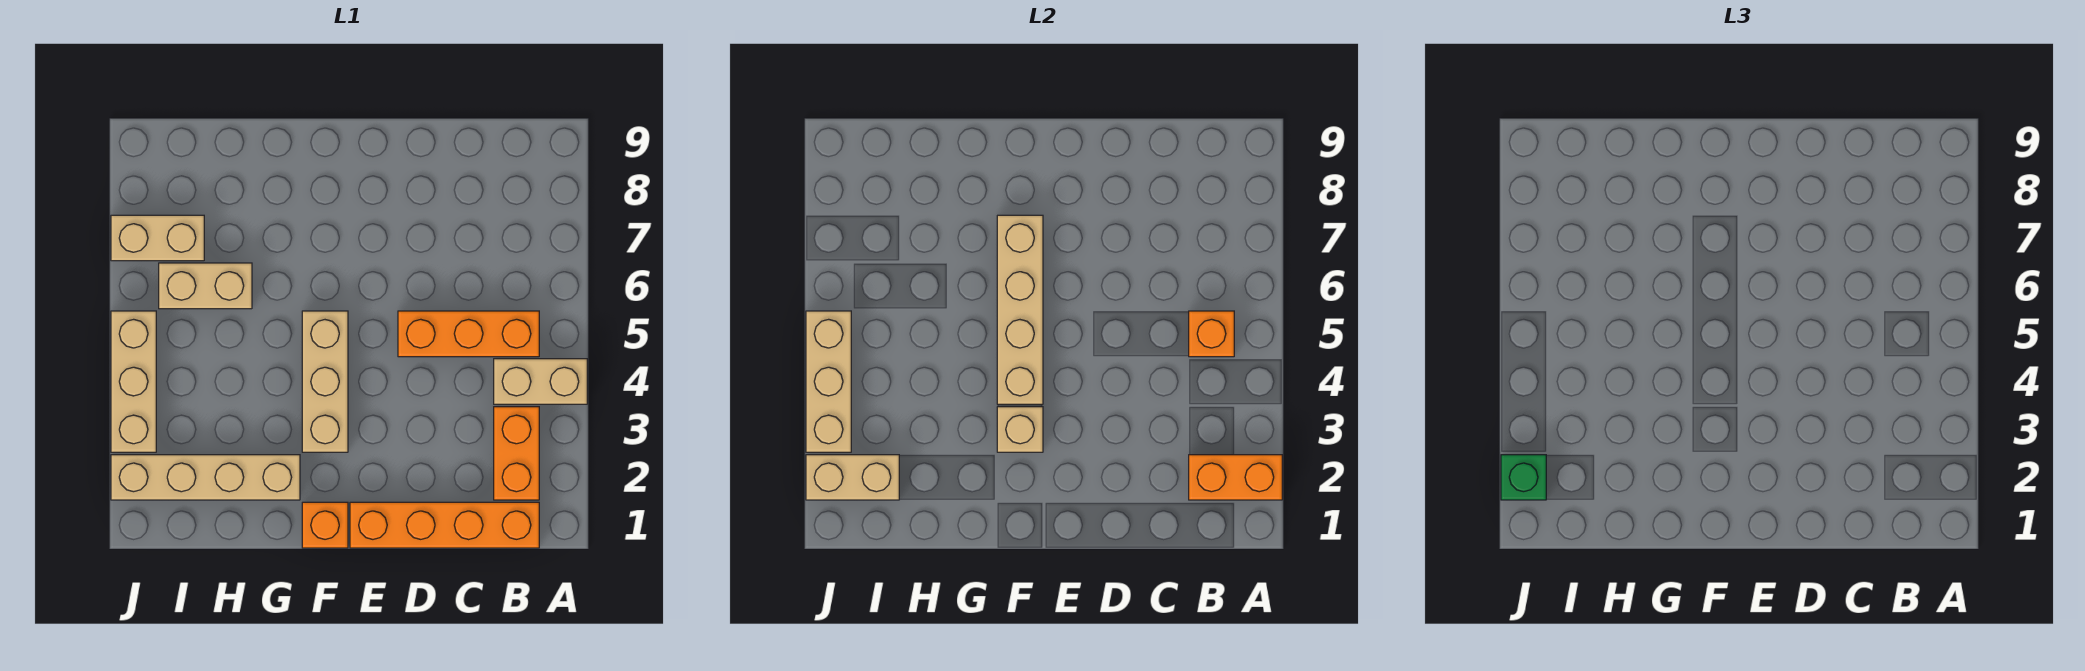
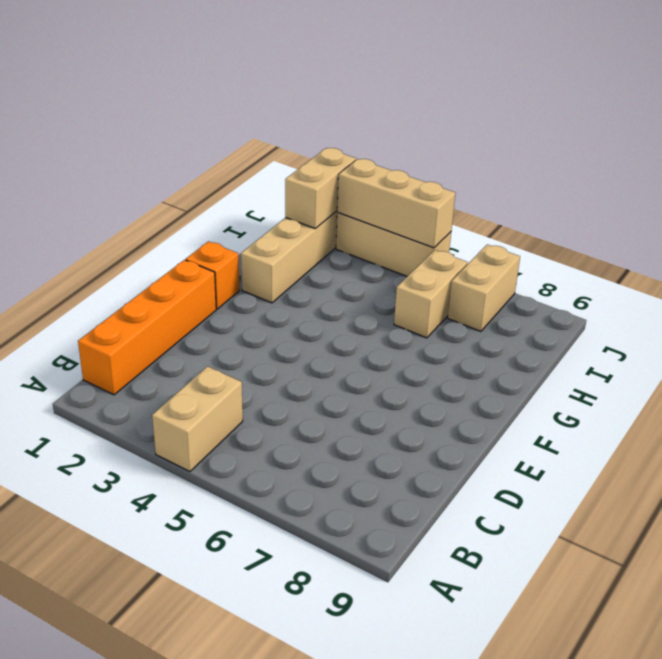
none -> orange brick B2:B3 level 1
none -> orange brick B5:D5 level 1
none -> tan brick F3:F5 level 1

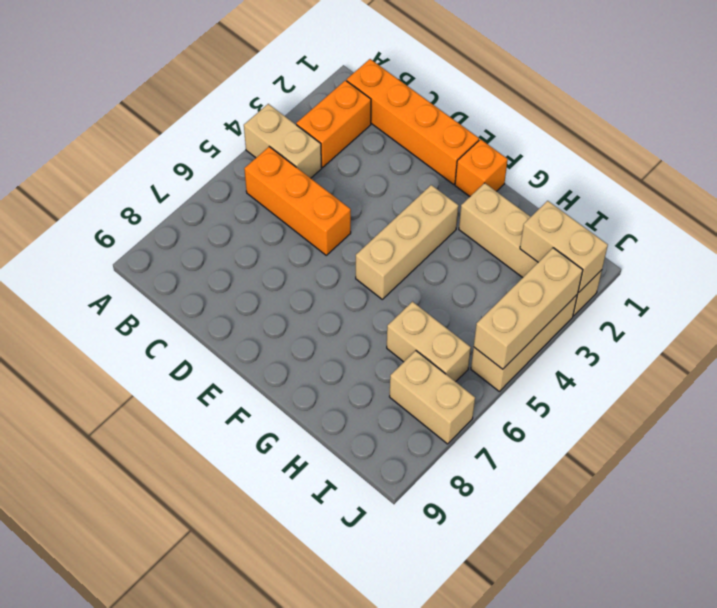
none -> orange brick A2:B2 level 2
none -> orange brick B5 level 2
none -> tan brick F3 level 2

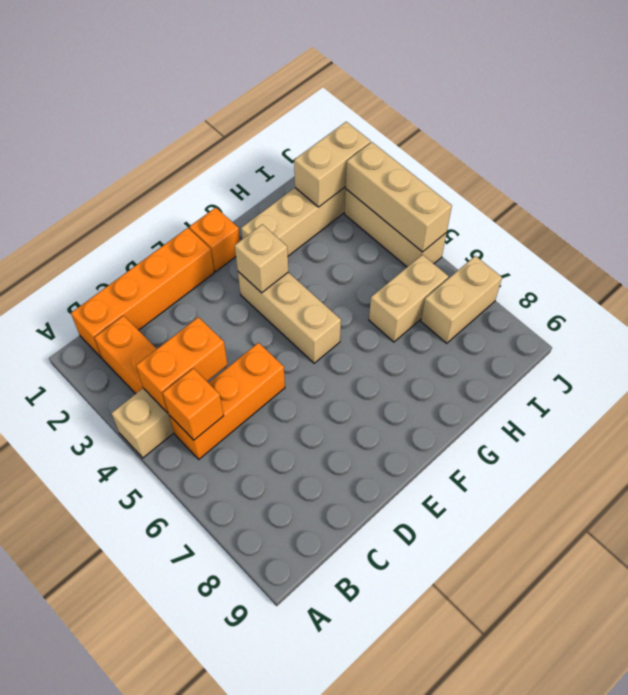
orange brick B4:C4 level 2 -> orange brick A2:B2 level 2
none -> tan brick F4:F7 level 2
none -> green brick J2 level 3

